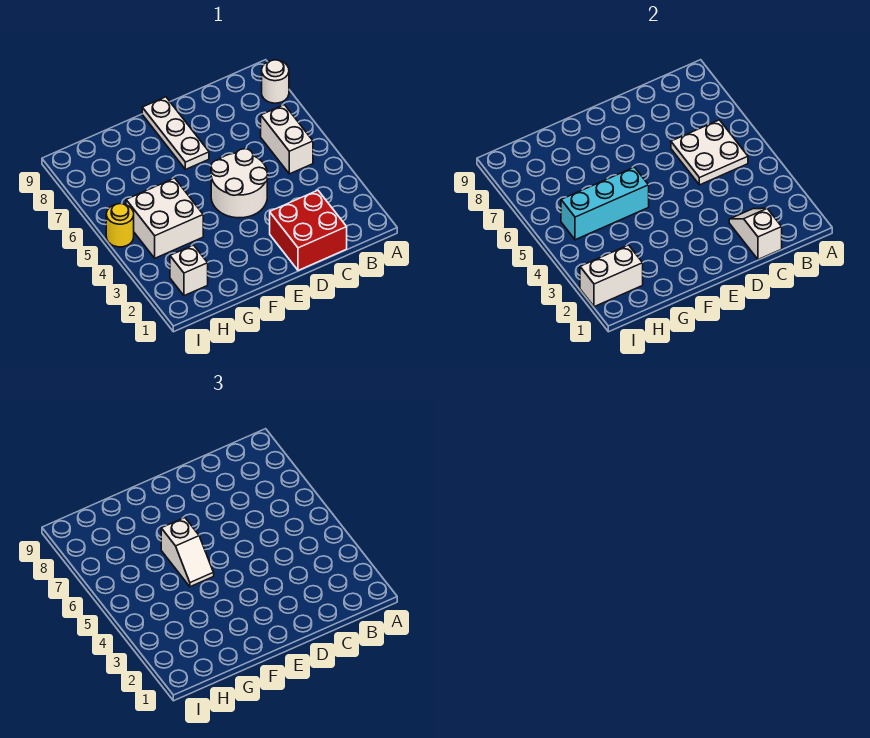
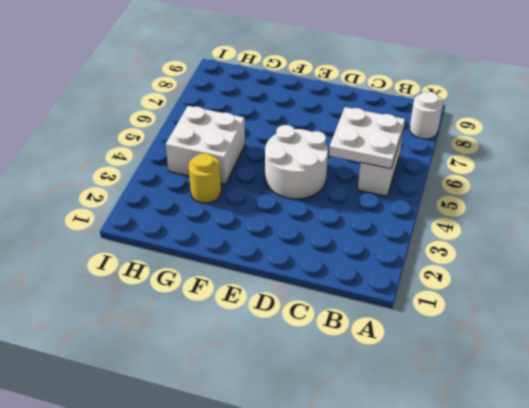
yellow round brick G3 level 1 -> yellow round brick I5 level 1
none -> red brick C1:D2 level 1
none -> white plate E7:E9 level 1
none -> white brick H2 level 1

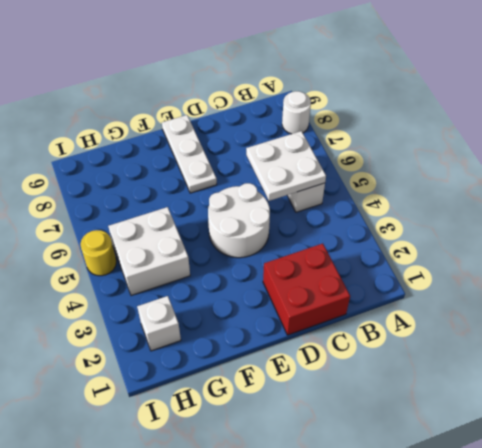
none -> white slope C1:C2 level 2 top 1
none -> cyan brick F5:H5 level 2
none -> white brick H2:I2 level 2

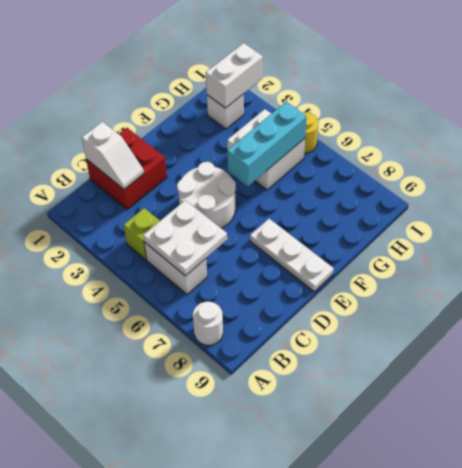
lime brick B4 level 1 -> none
none -> white slope F5:F6 level 3 top 6

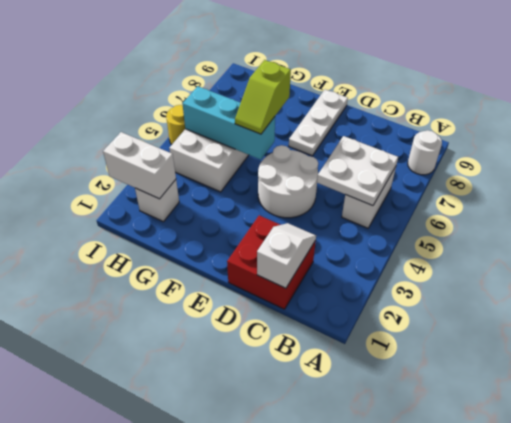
lime slope F5:F6 level 3 top 6 -> white slope F5:F6 level 3 top 6

